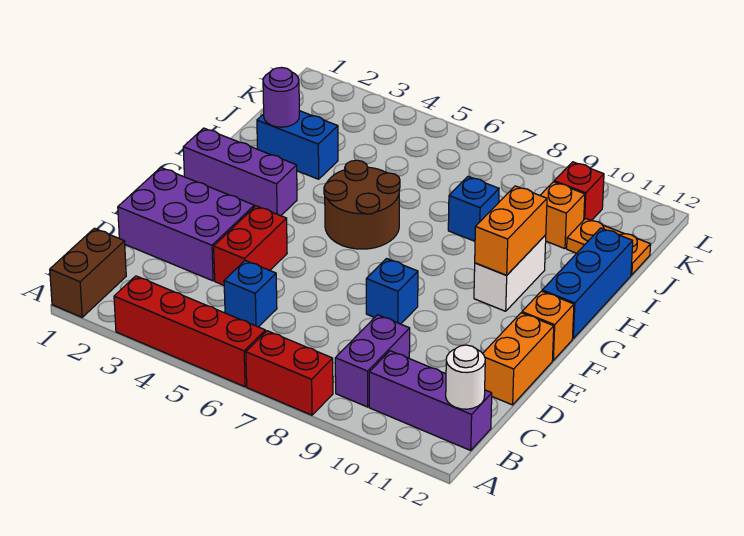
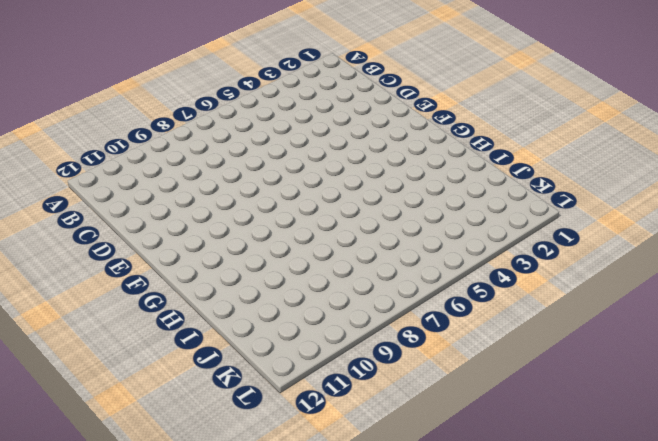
none -> brown brick A1:B1 level 1
none -> red brick A3:A6 level 1
none -> red brick A7:A8 level 1

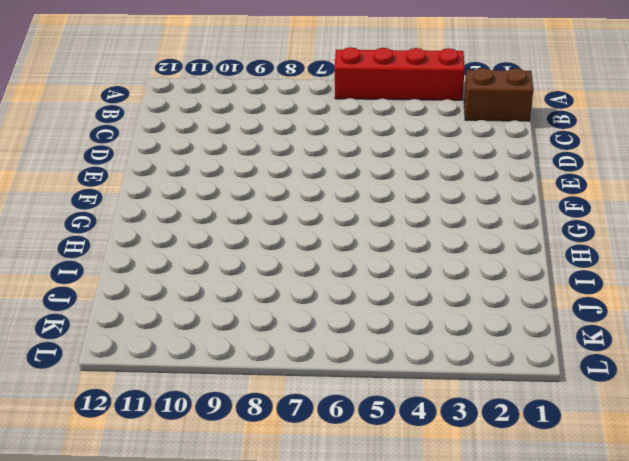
brown brick B1:B2 level 1 -> brown brick A1:B1 level 1
none -> red brick A7:A8 level 1
none -> purple brick B9:C9 level 1
none -> purple brick B10:B12 level 1

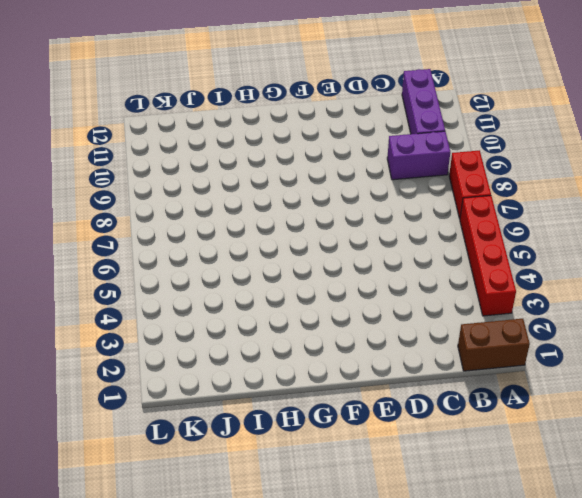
none -> blue brick C5 level 1
none -> purple brick D1:E3 level 1
none -> red brick D4:E4 level 1

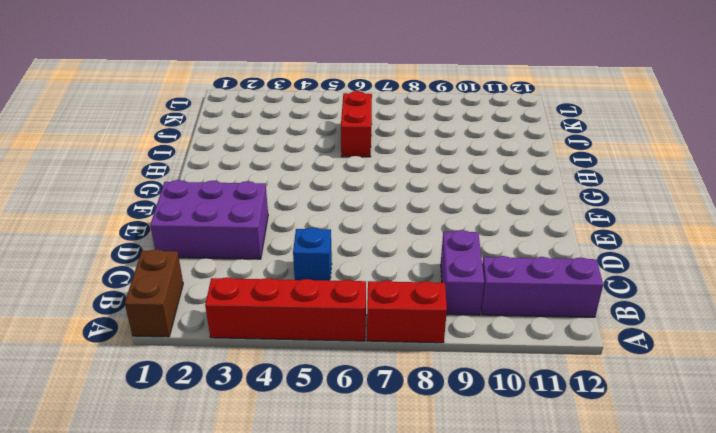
red brick I6:J6 level 1 -> red brick D4:E4 level 1
none -> orange brick D12:E12 level 1
none -> blue brick E8 level 1
none -> orange brick F12 level 1

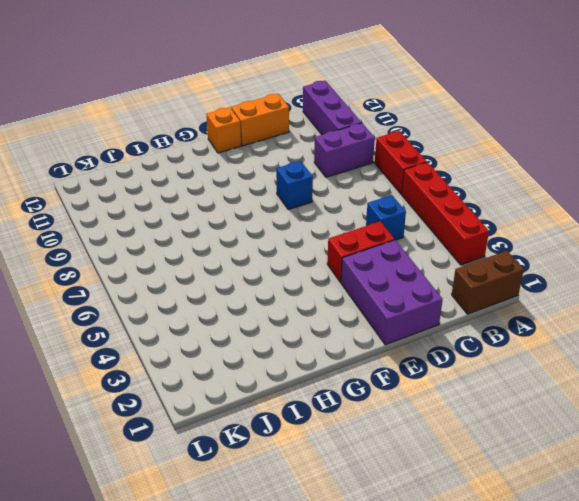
none -> purple brick G1:G3 level 1
none -> brown round brick G5:H6 level 1
none -> white brick G10:H10 level 1

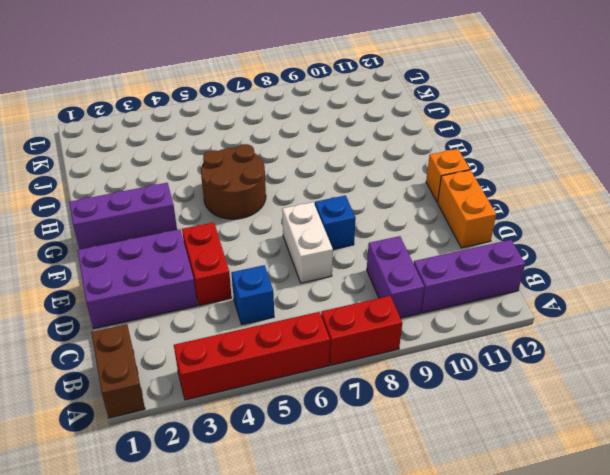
white brick D7:E7 level 1 -> white brick G10:H10 level 1
none -> blue brick G12:I12 level 1
none -> blue brick I2:I3 level 1
none -> blue brick I8 level 1

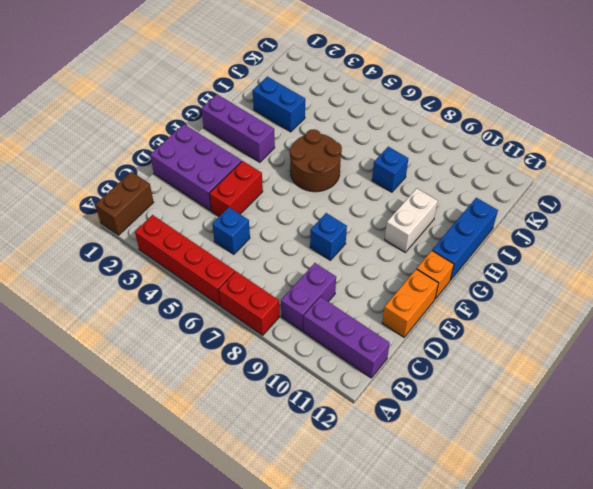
none -> orange brick J10 level 1
none -> orange plate J11:J12 level 1
none -> red brick K10 level 1

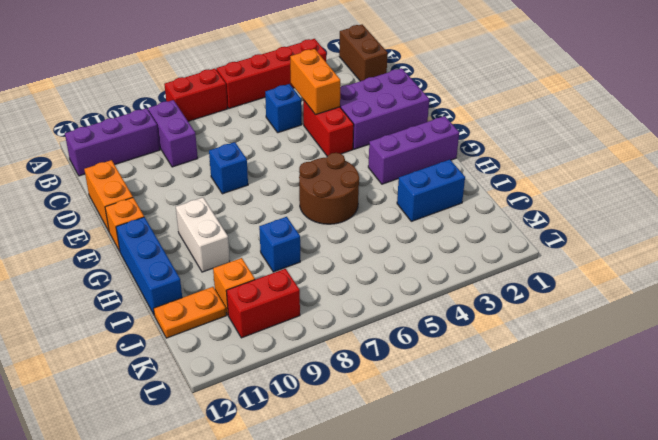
orange brick C4:D4 level 2 -> orange brick G10:H10 level 2
red brick K9:K10 level 1 -> red brick K10 level 1
none -> white round brick B12 level 2
none -> purple round brick I2 level 2

